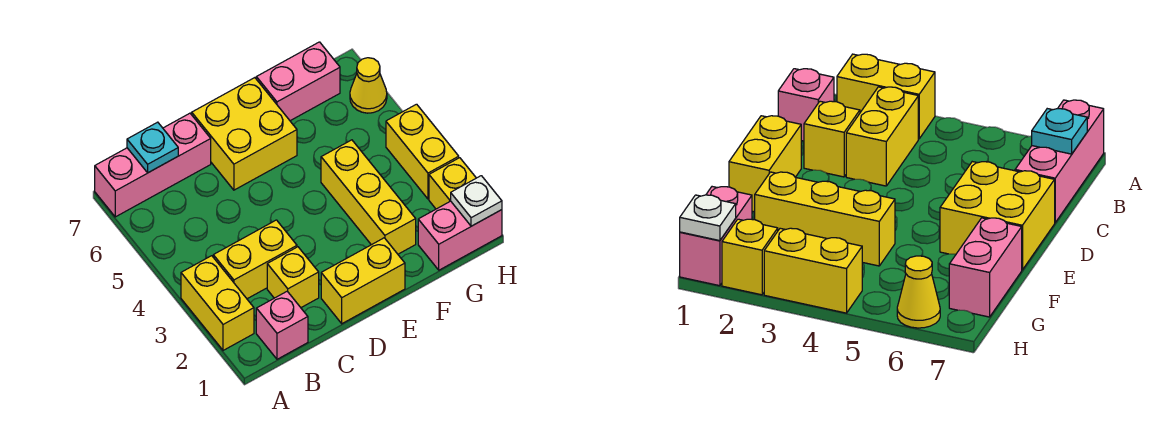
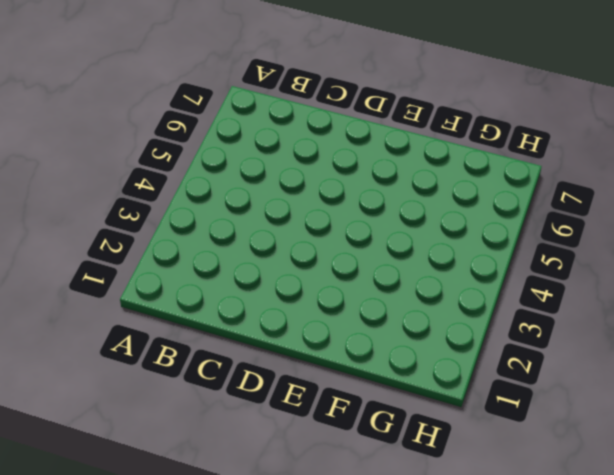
none -> yellow brick A2:A3 level 1
none -> pink brick A7:C7 level 1
none -> pink brick B1 level 1

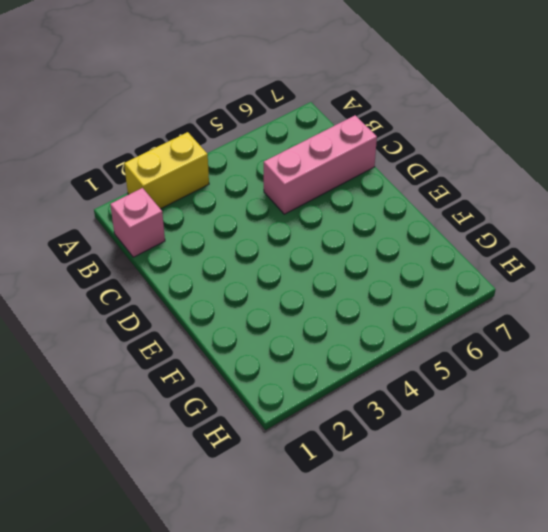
pink brick C5:C7 level 1 -> pink brick A7:C7 level 1
none -> yellow brick B3:C3 level 1
none -> yellow brick C2 level 1
none -> yellow brick D1:E1 level 1

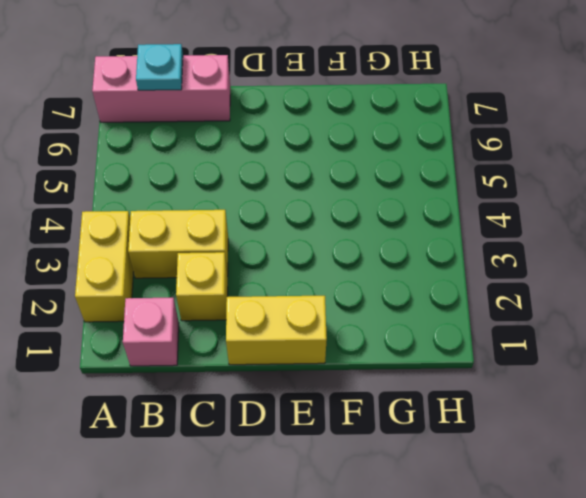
none -> yellow brick D6:E7 level 1
none -> yellow brick F2:F4 level 1
none -> pink brick F7:G7 level 1

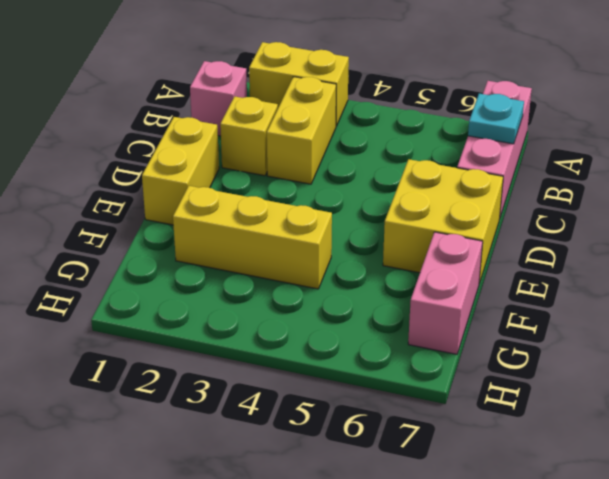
none -> pink brick G1:H1 level 1
none -> yellow brick H2 level 1
none -> yellow brick H3:H4 level 1

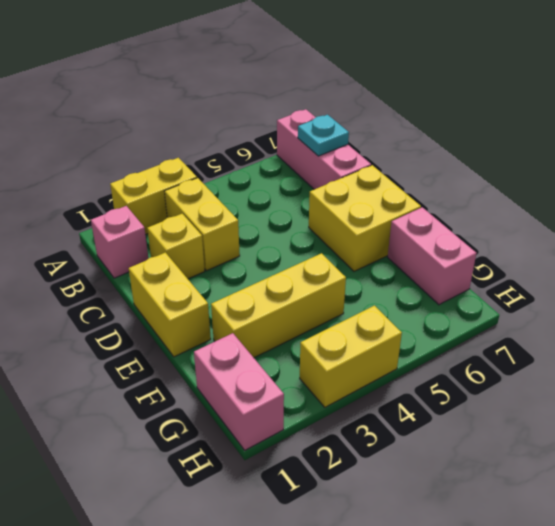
none -> yellow brick H2 level 1
none -> yellow cone H6 level 1
none -> white plate H1 level 2

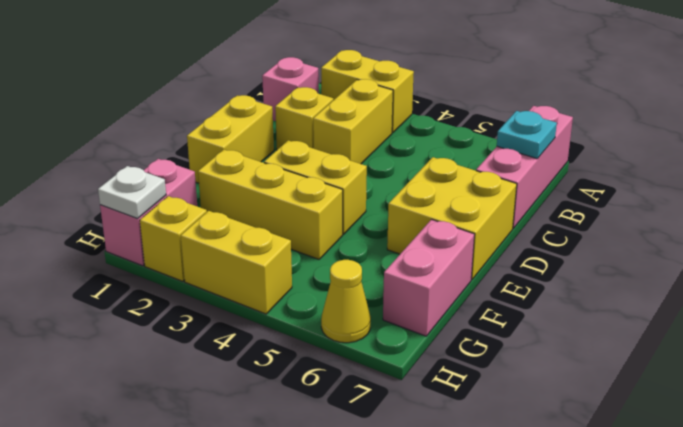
yellow brick E3:E4 level 1 -> none

